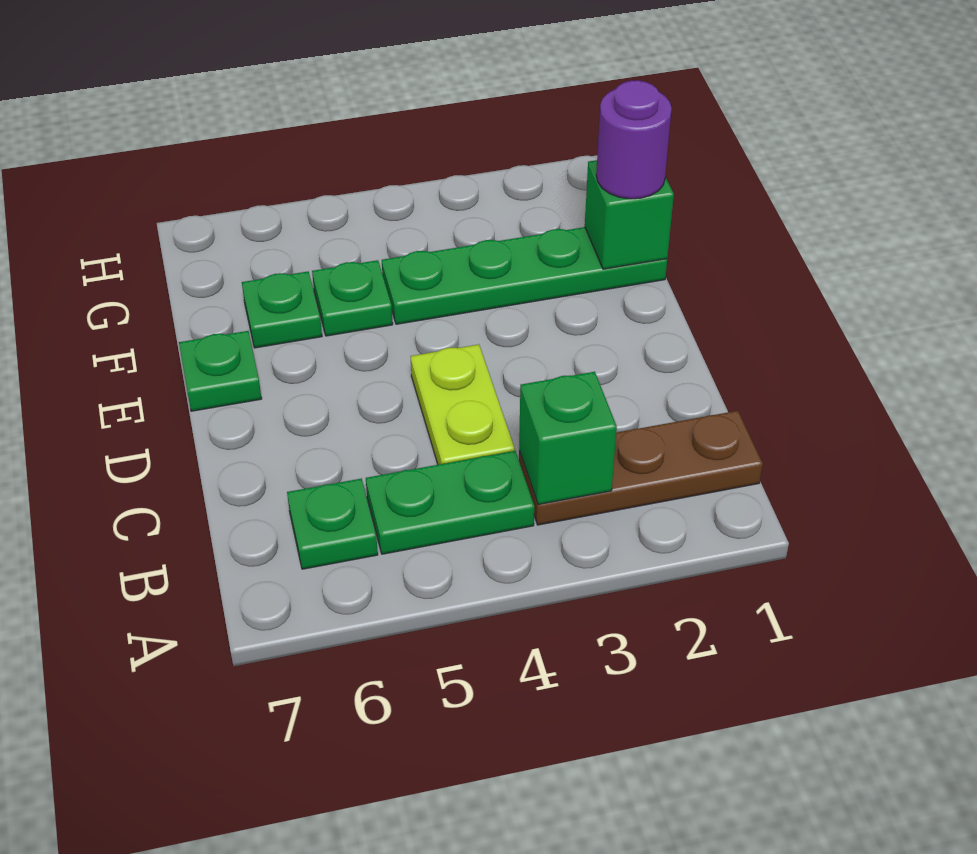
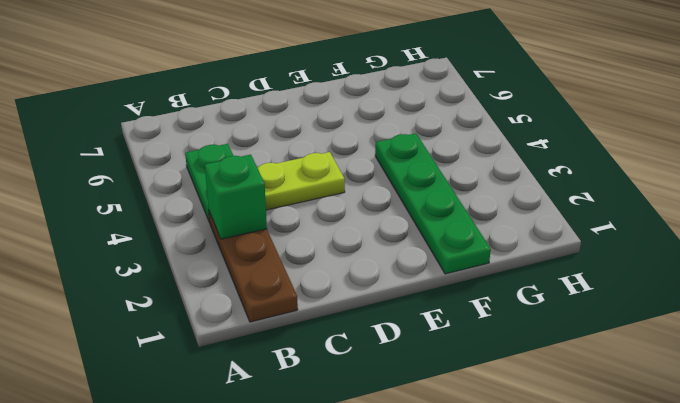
none -> green plate B6 level 1
none -> green plate E7 level 1

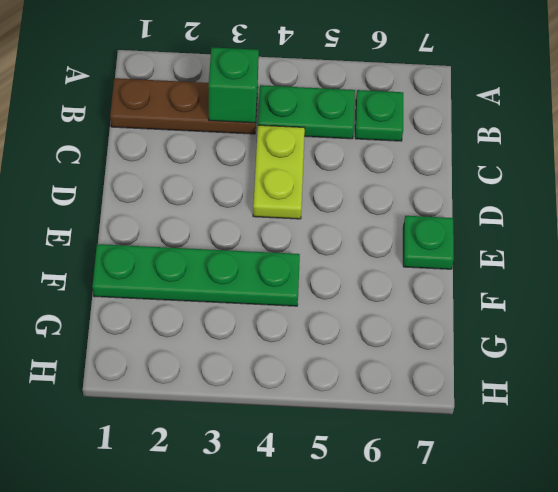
none -> green plate F5 level 1
none -> green plate F6 level 1

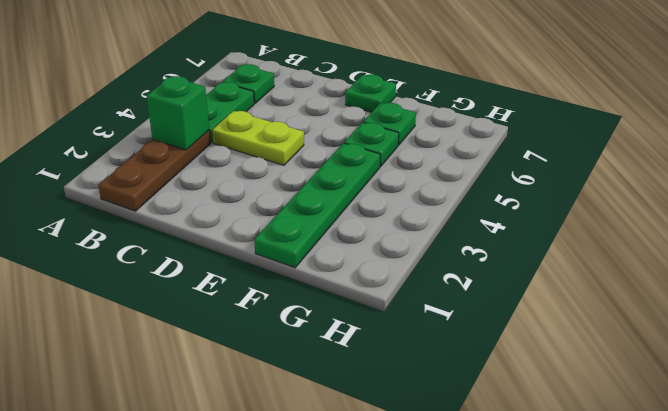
none -> green brick F1 level 2
none -> purple round brick F1 level 3

